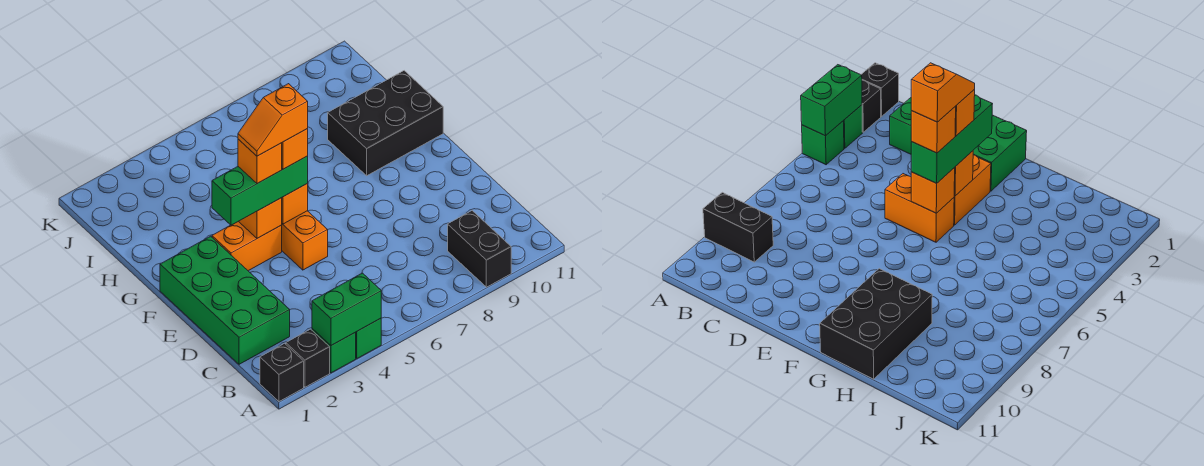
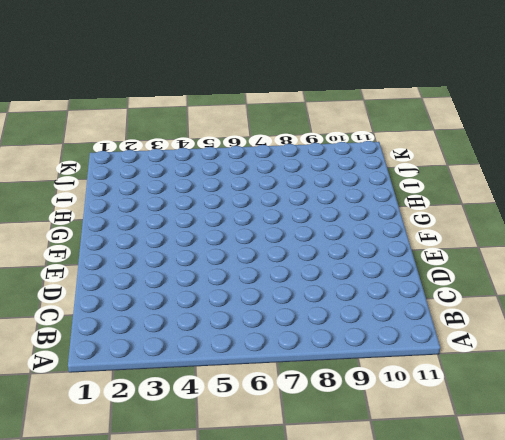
none -> black brick A1 level 1
none -> black brick A2 level 1
none -> green brick A3 level 1

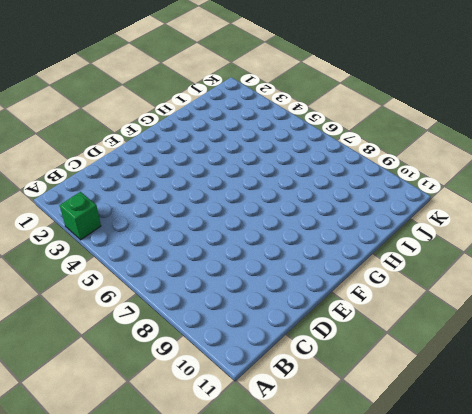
none -> black brick A1 level 1
none -> black brick A2 level 1
none -> green brick A4 level 1

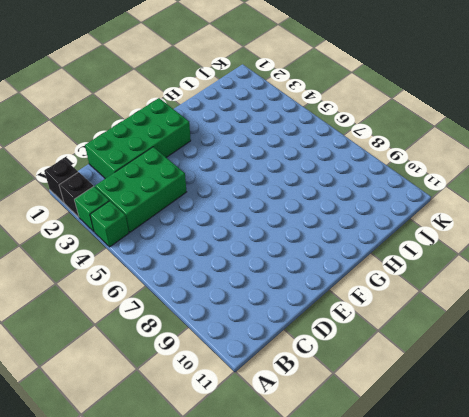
green brick B3:D4 level 1 -> none
none -> black brick A9:B9 level 1
none -> orange brick E5:F5 level 1
none -> orange brick F3:F4 level 1

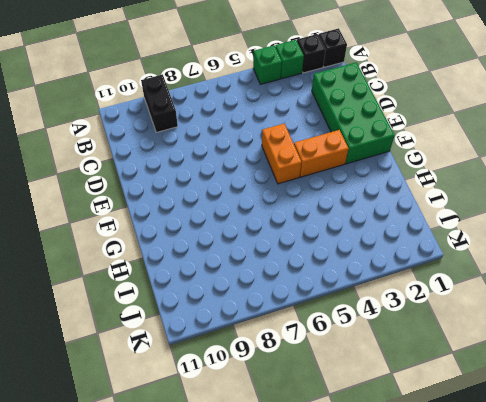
none -> black brick G9:H11 level 1
none -> green brick A3:A4 level 2
none -> orange brick F4 level 2

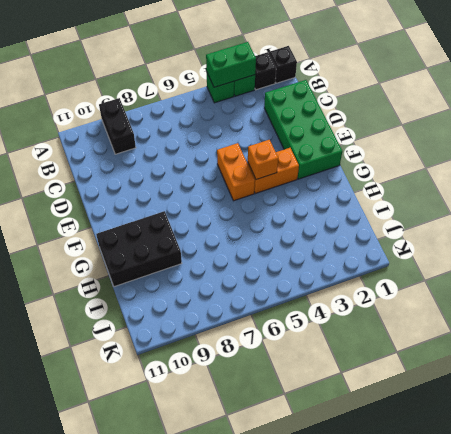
none -> orange brick F5 level 2
none -> green brick F3:F5 level 3
none -> orange brick F4 level 4

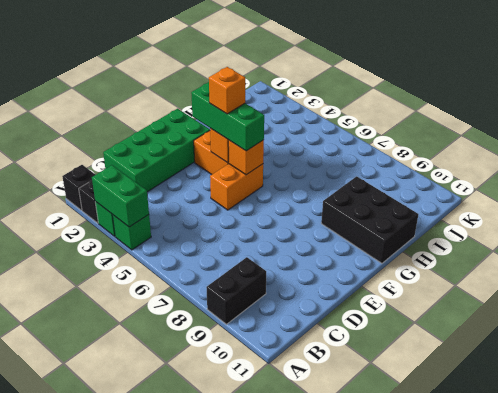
none -> orange brick F5 level 4
none -> orange slope F4:F5 level 5 top 5

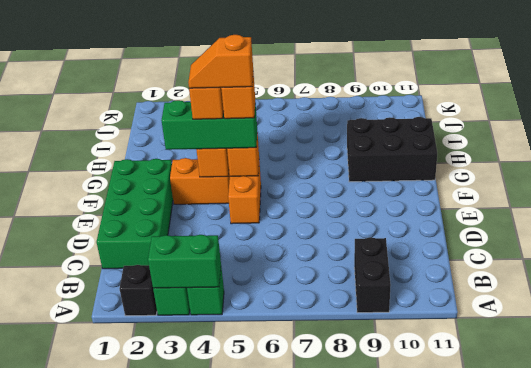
none -> black brick A1 level 1

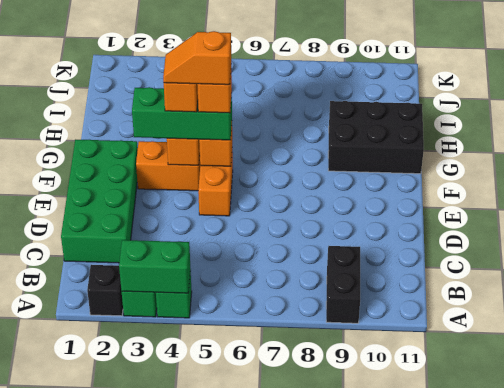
none -> black brick A1 level 1

